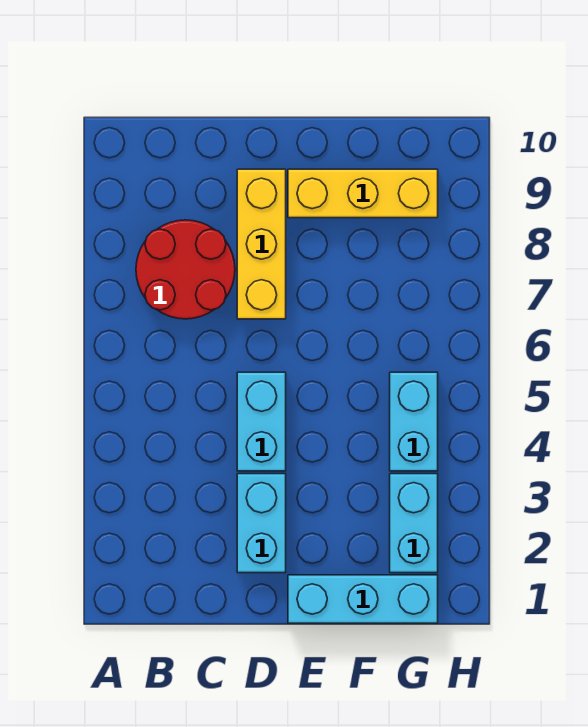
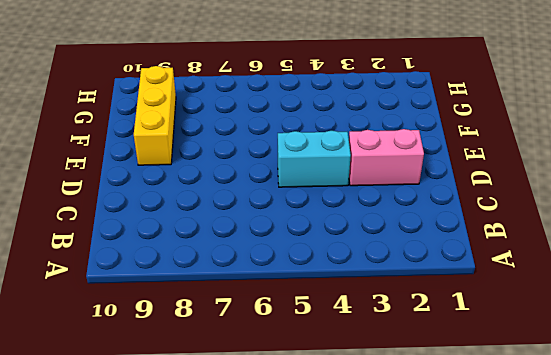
pink brick D2:D3 level 1 -> cyan brick D2:D3 level 1
none -> red round brick B7:C8 level 1
none -> yellow brick D7:D9 level 1

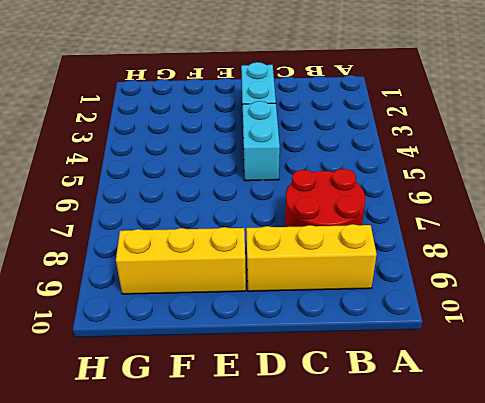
yellow brick B9:D9 level 1 -> yellow brick D7:D9 level 1
none -> cyan brick E1:G1 level 1
none -> cyan brick G2:G3 level 1

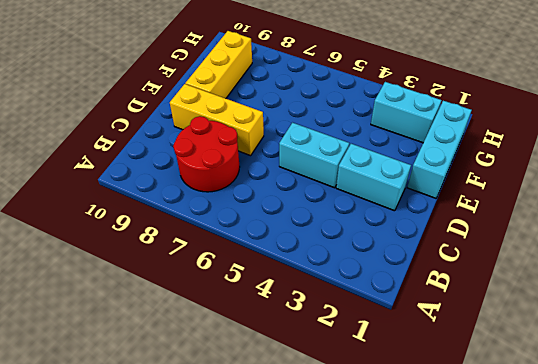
none -> cyan brick G4:G5 level 1

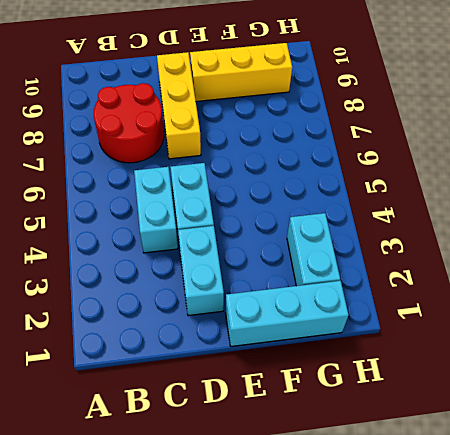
cyan brick C4:C5 level 1 -> cyan brick G4:G5 level 1

